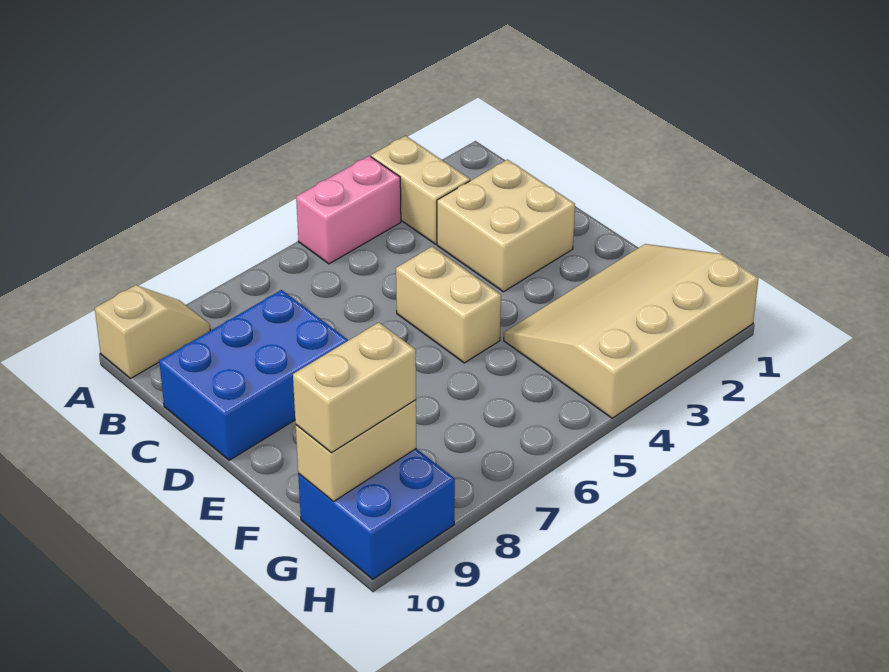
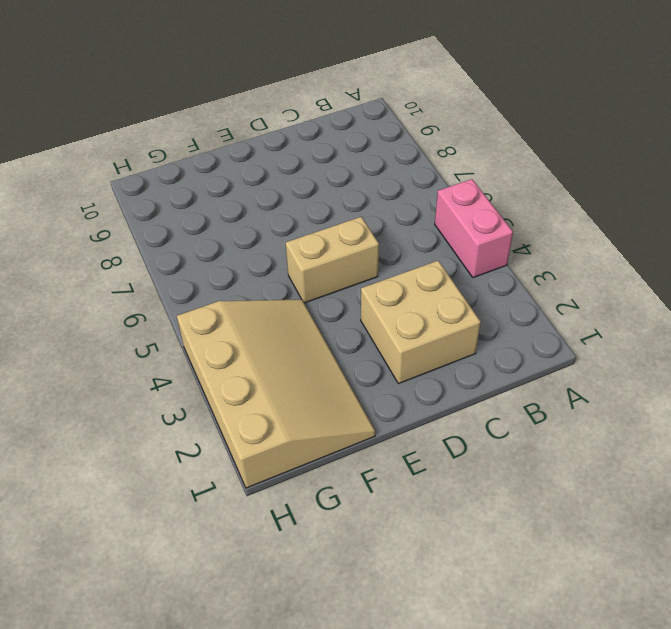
none -> tan brick A3:B3 level 1
none -> tan slope A9:A10 level 1 top 10

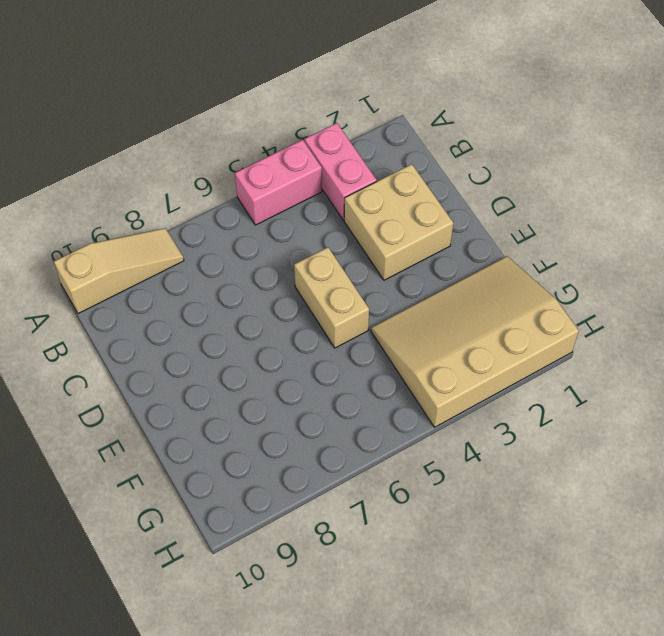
pink brick A3:B3 level 1 -> tan brick A3:B3 level 1
tan slope A8:A10 level 1 top 10 -> tan slope A9:A10 level 1 top 10
none -> blue brick C8:D10 level 1
none -> blue brick G9:H10 level 1

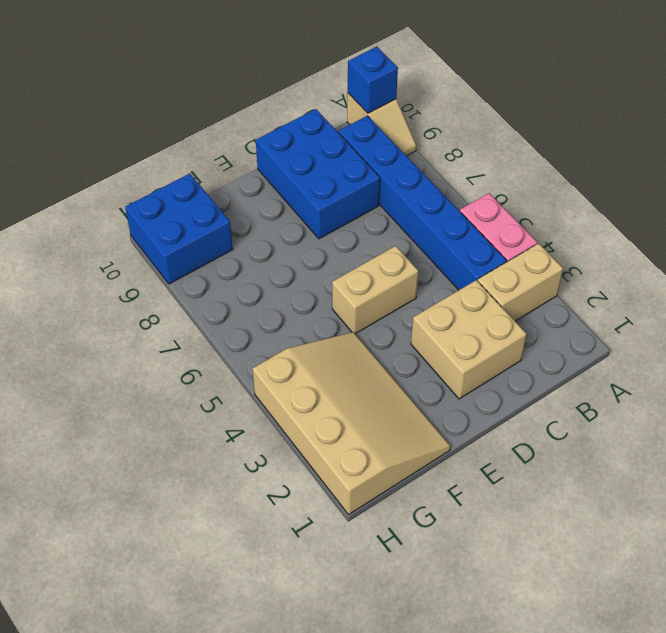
blue brick A10 level 2 -> none
blue brick B4:B9 level 1 -> none
none -> tan brick G9:G10 level 2
none -> tan brick G9:G10 level 3

